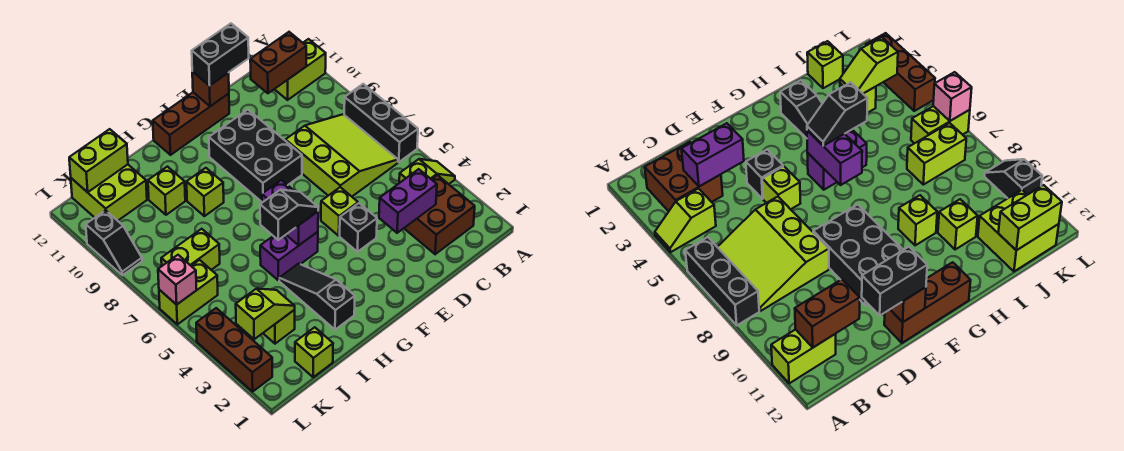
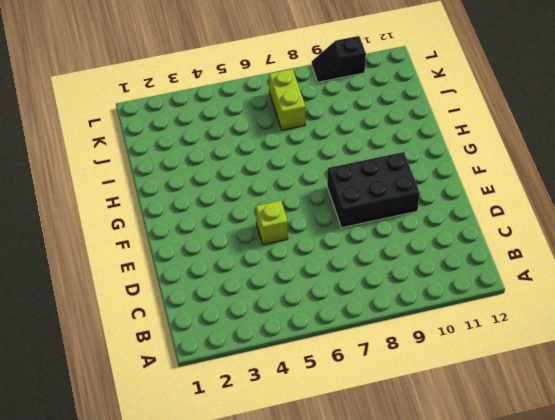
none -> lime slope A4:B4 level 1 top B
none -> black brick A6:A8 level 1
none -> lime brick A11:B11 level 1

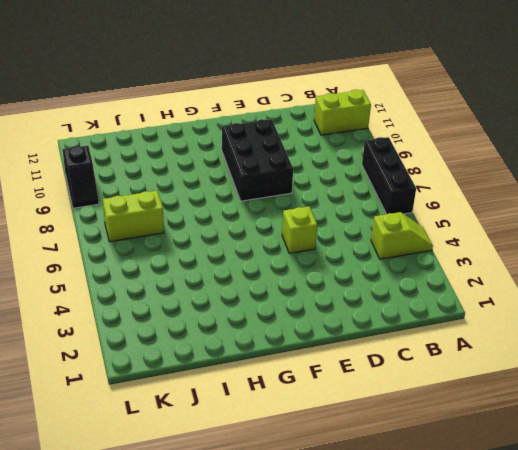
none -> brown brick B2:C3 level 1
none -> lime slope B6:D8 level 1 top D
none -> black brick E4 level 1

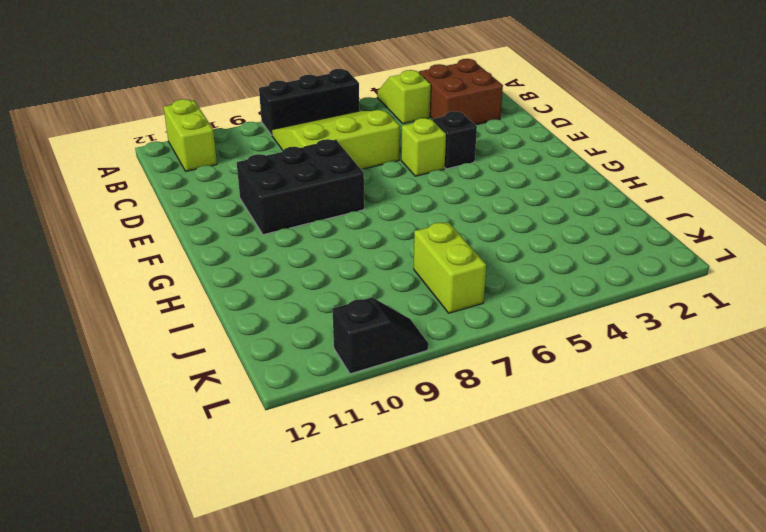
none -> brown brick E12:G12 level 1
none -> purple brick G5:H5 level 1
none -> black slope H2:H4 level 1 top 2

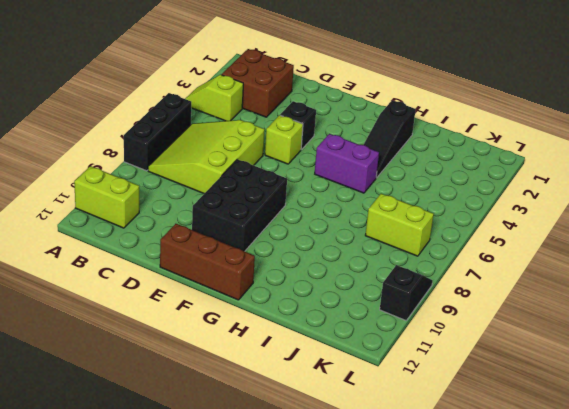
none -> lime brick H9 level 1
none -> lime brick I10 level 1
none -> lime brick J1 level 1

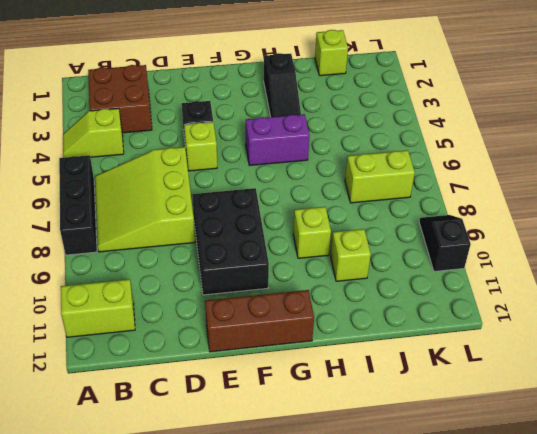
none -> lime brick J3 level 1
none -> lime brick J11:K12 level 1
none -> lime brick K6:L6 level 1

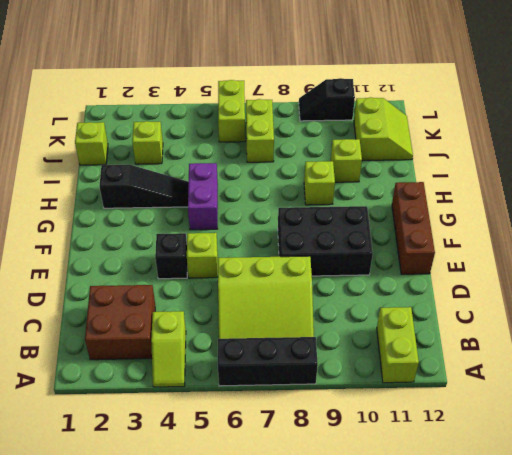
lime slope J11:K12 level 1 top 11 -> lime brick J11:K12 level 1
none -> brown brick L2:L4 level 1
none -> brown brick B11:C11 level 2
none -> purple brick C3:D3 level 2

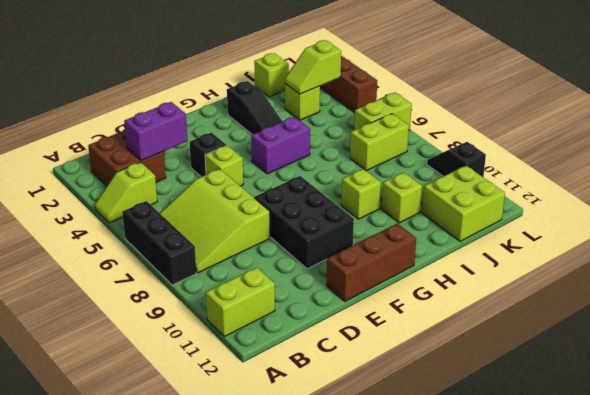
none -> brown brick B11:C11 level 2
none -> brown brick E12 level 2
none -> purple brick G5:G6 level 2

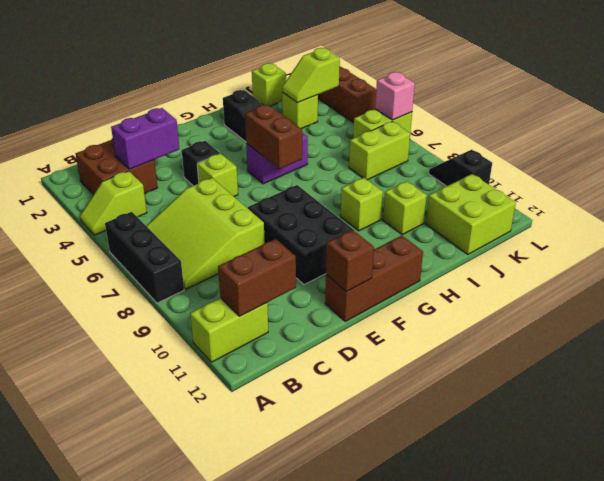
brown brick G5:G6 level 2 -> purple brick G5:G6 level 2
none -> lime brick J12:K12 level 2
none -> black brick D12:E12 level 3
none -> black slope G5:H5 level 3 top H

